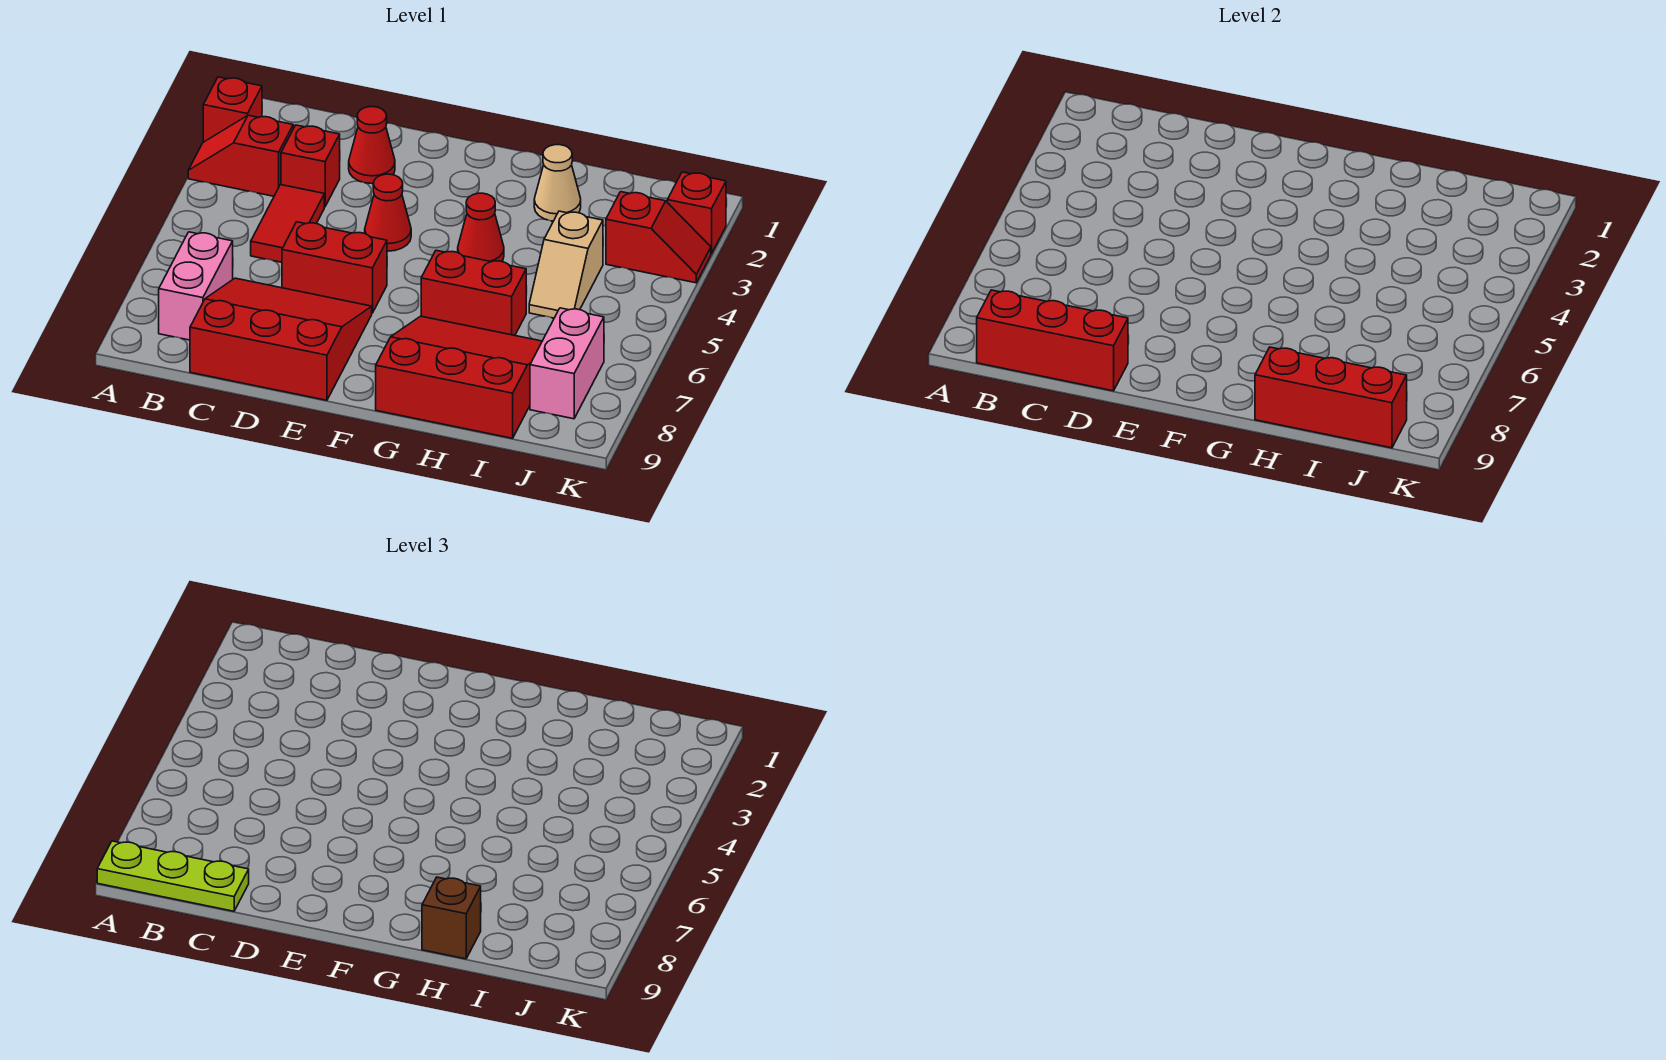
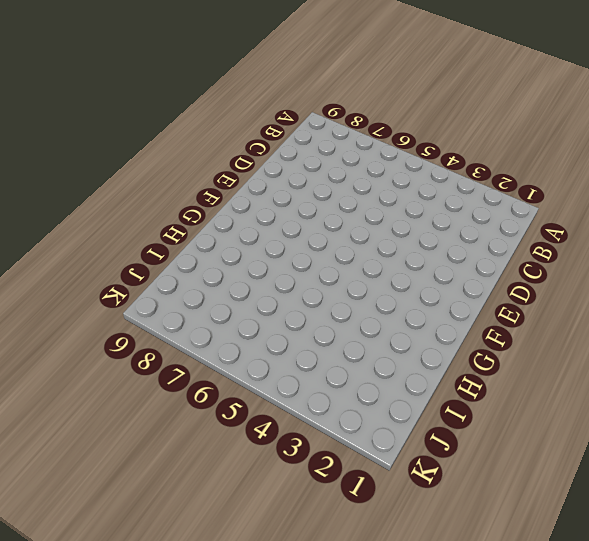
none -> red brick A2 level 1
none -> red slope A3:B3 level 1 top B
none -> pink brick B7:B8 level 1

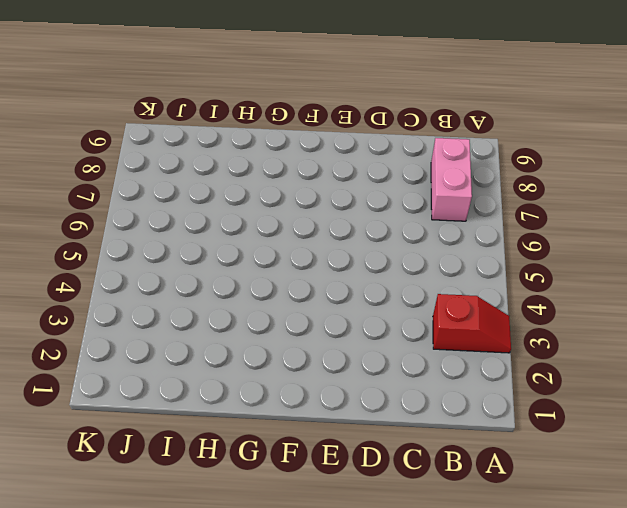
none -> red brick A2 level 1
none -> red brick C3 level 1
none -> red tile C4:C5 level 1

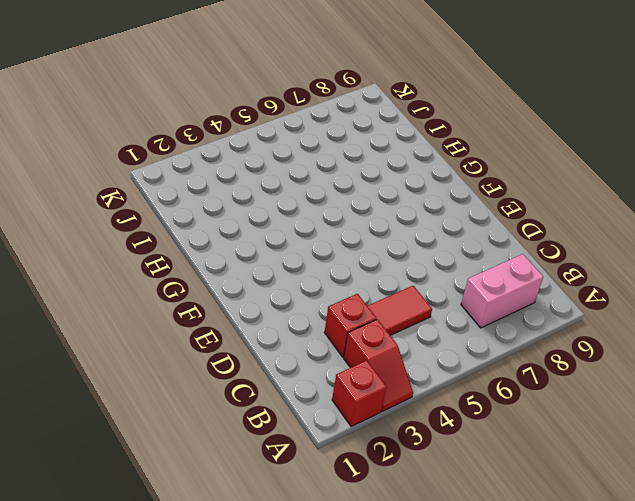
none -> red slope C7:E9 level 1 top 9
none -> red cone D2 level 1
none -> red brick D6:E6 level 1

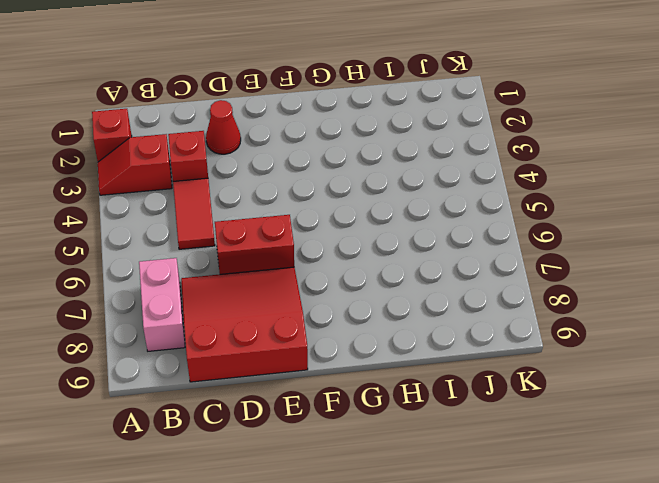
none -> red cone E4 level 1
none -> red cone G4 level 1
none -> red brick G6:H6 level 1

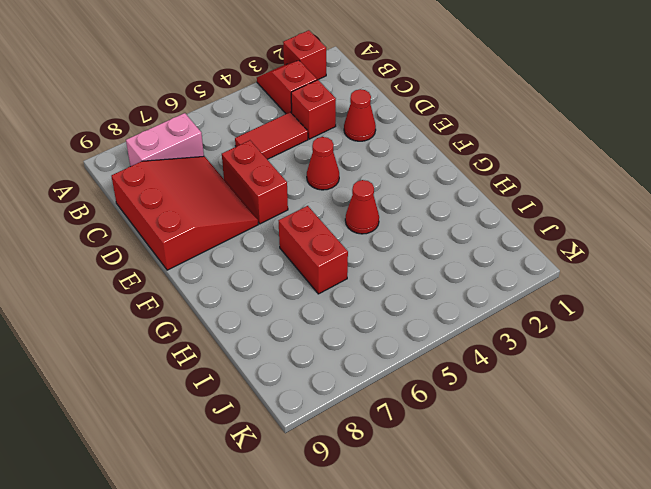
none -> red slope G7:I9 level 1 top 9
none -> tan cone H2 level 1
none -> tan slope I4:I5 level 1 top 4

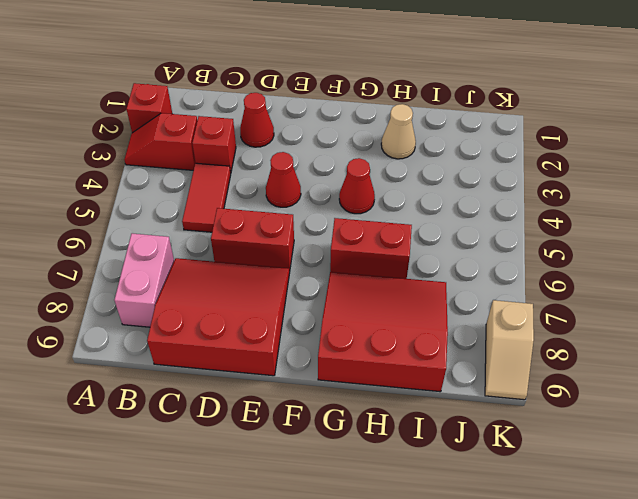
tan slope K8:K9 level 1 top 8 -> tan slope I4:I5 level 1 top 4
none -> red slope J3:K3 level 1 top J
none -> pink brick J7:J8 level 1
none -> red brick K2 level 1

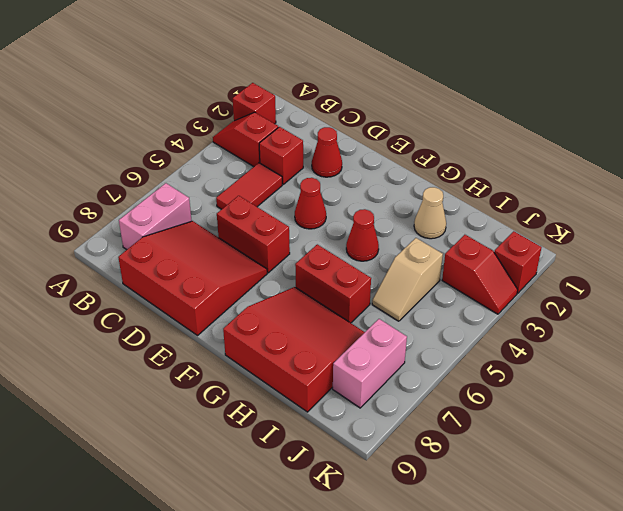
none -> red brick B9:D9 level 2
none -> red brick H9:J9 level 2
none -> lime plate A9:C9 level 3

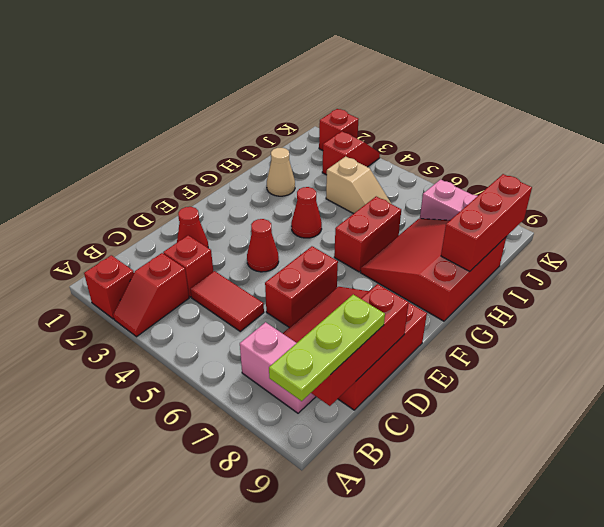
none -> brown brick H9 level 3

